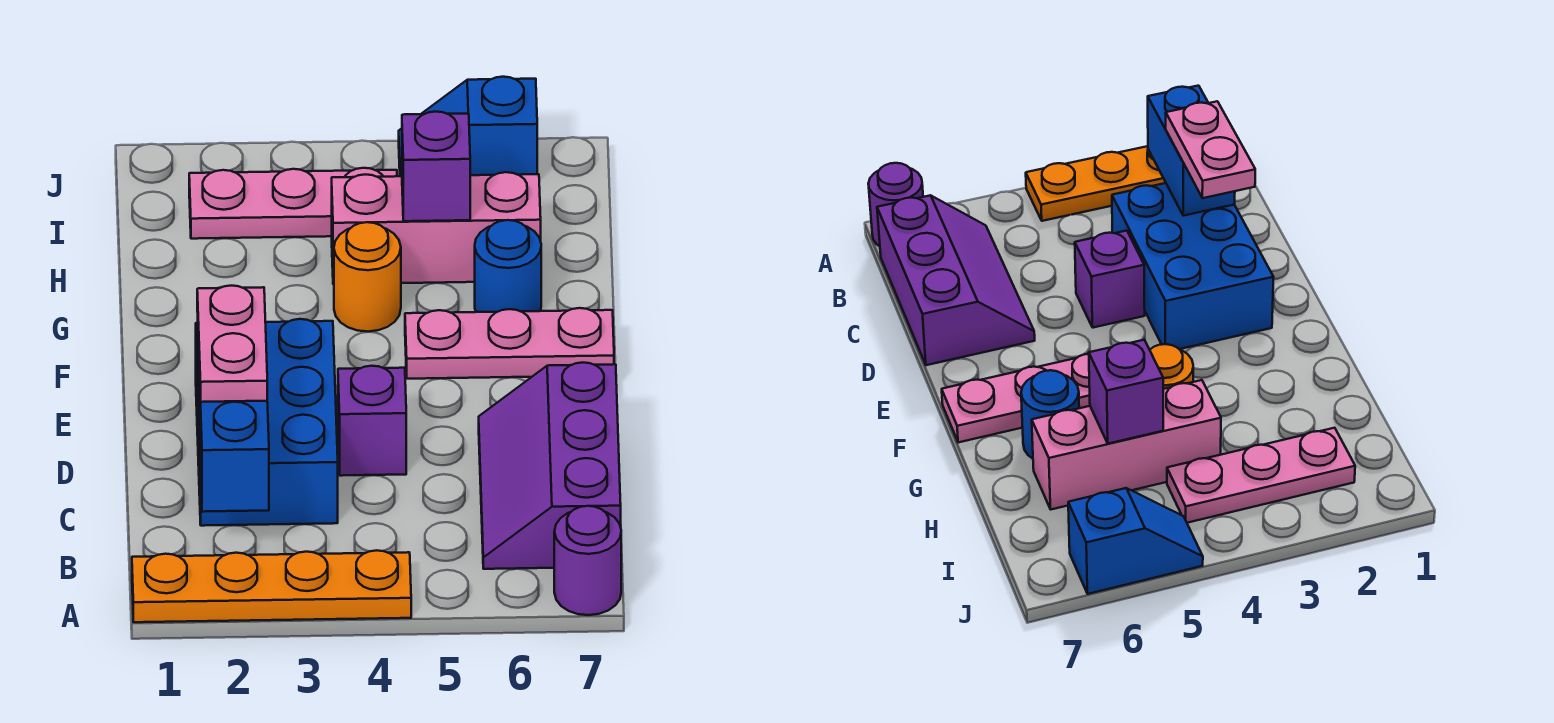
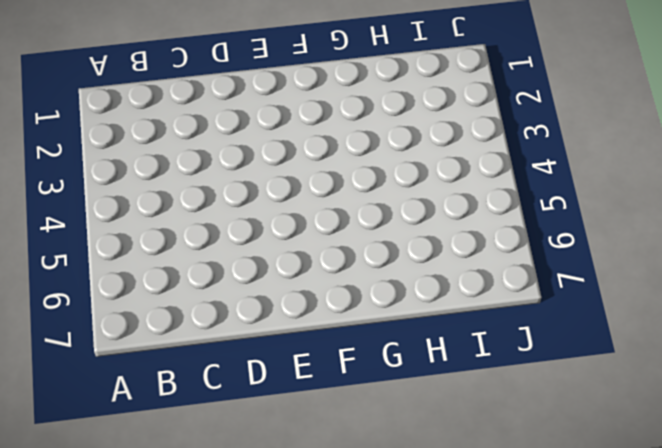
none -> orange plate A1:A4 level 1
none -> purple round brick A7 level 1
none -> purple slope B6:D7 level 1 top 7

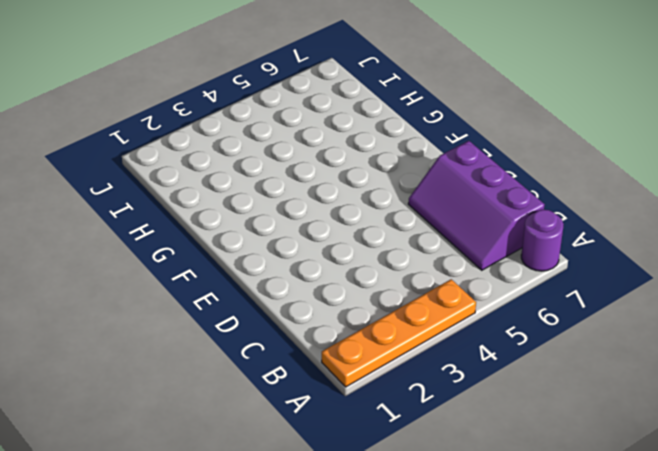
none -> blue brick C2:E3 level 1
none -> purple brick D4 level 1
none -> pink plate F5:F7 level 1

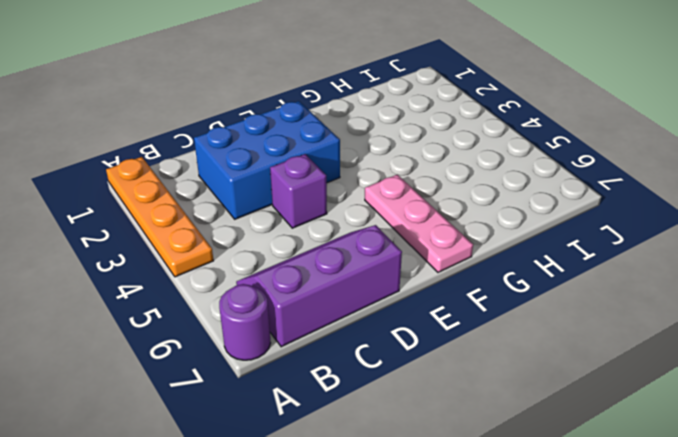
none -> orange round brick G4 level 1
none -> blue round brick G6 level 1
none -> pink brick H4:H6 level 1

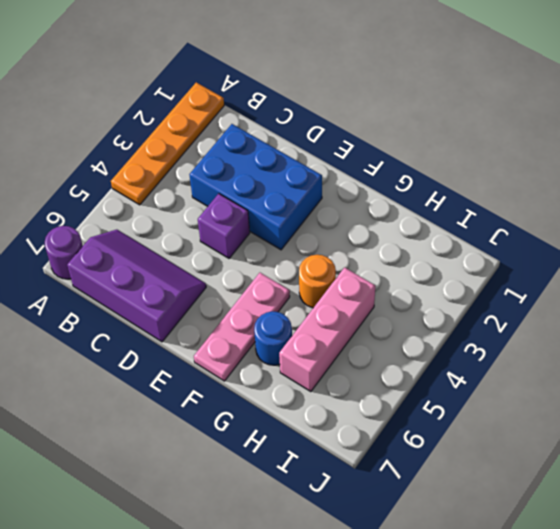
none -> pink plate I2:I4 level 1
none -> blue slope J5:J6 level 1 top 6
none -> blue brick B2:C2 level 2

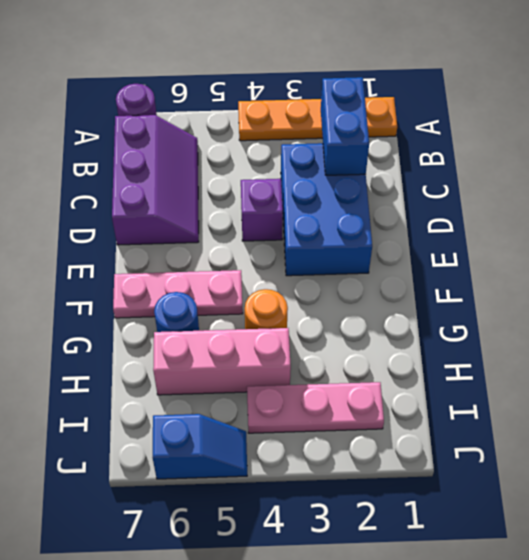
none -> purple brick H5 level 2
none -> pink plate C2:D2 level 3

